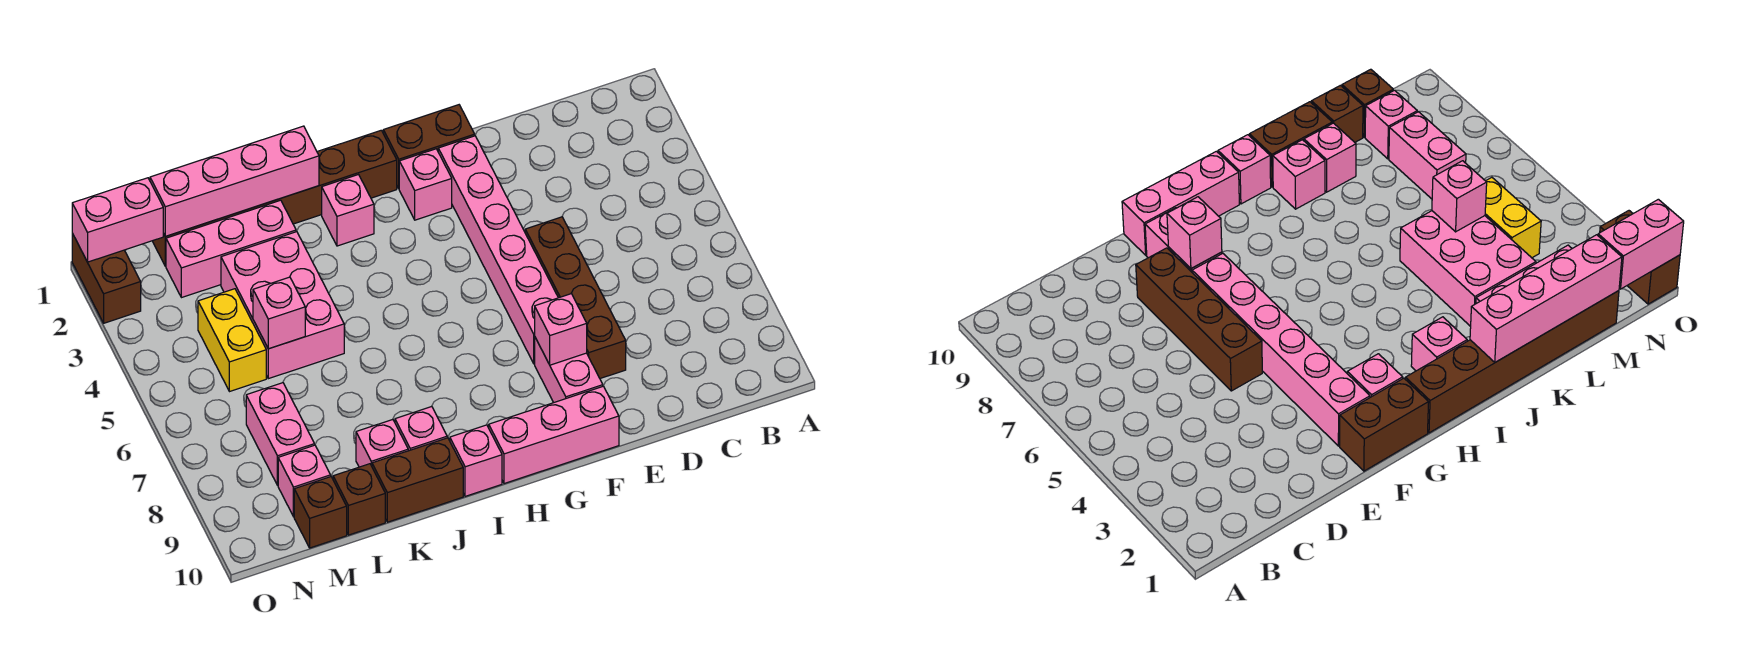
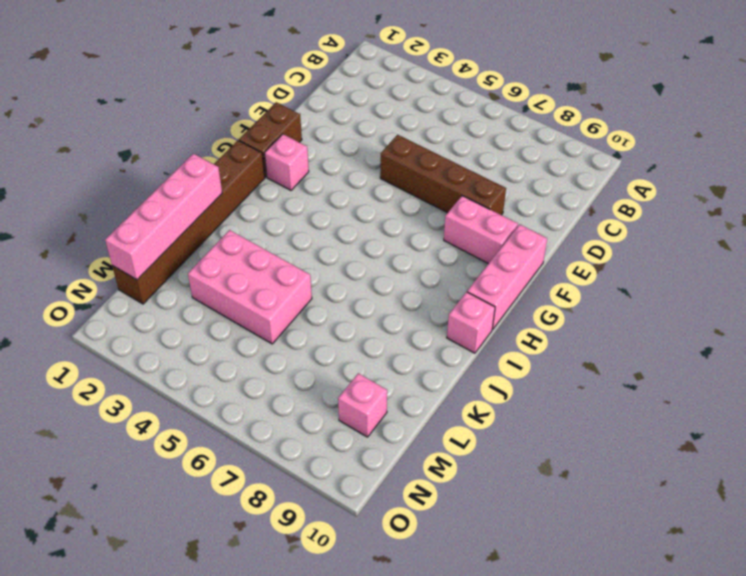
none -> pink brick F2:F7 level 1
none -> pink brick I2 level 1
none -> pink brick J9 level 1

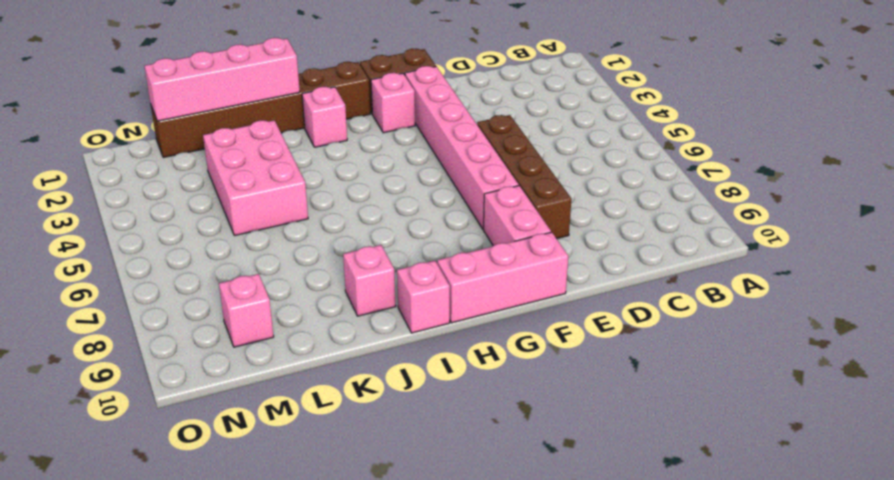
none -> brown brick J10:K10 level 1
none -> pink brick K2:M2 level 1
none -> pink brick K9 level 1

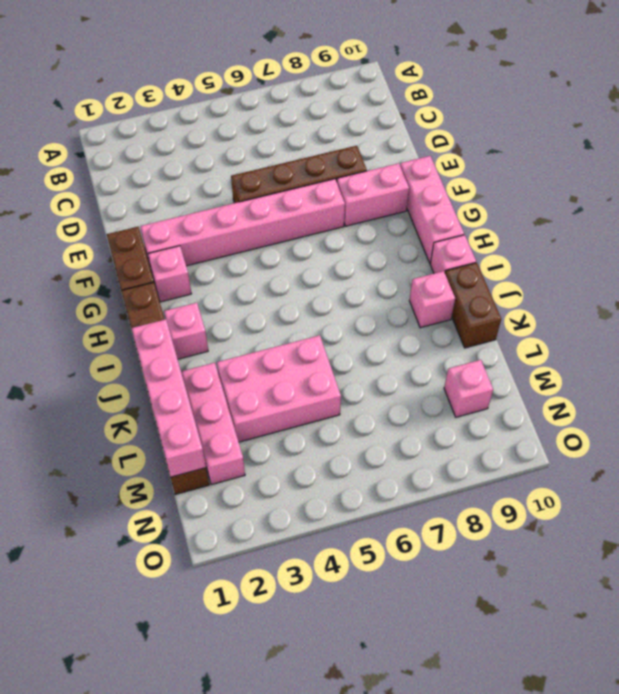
none -> pink brick K9 level 1
none -> brown brick L10 level 1
none -> yellow brick M4:M5 level 1

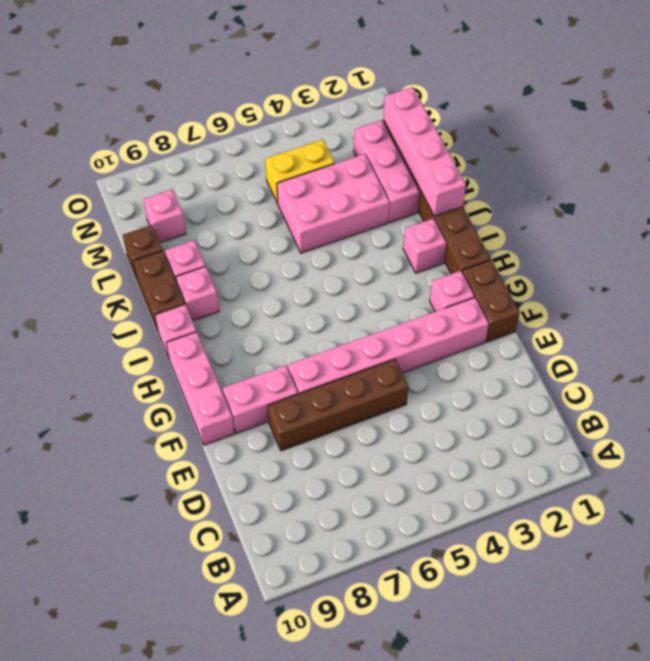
none -> pink brick M7:M8 level 1
none -> brown brick M10 level 1
none -> brown brick O1:O2 level 1

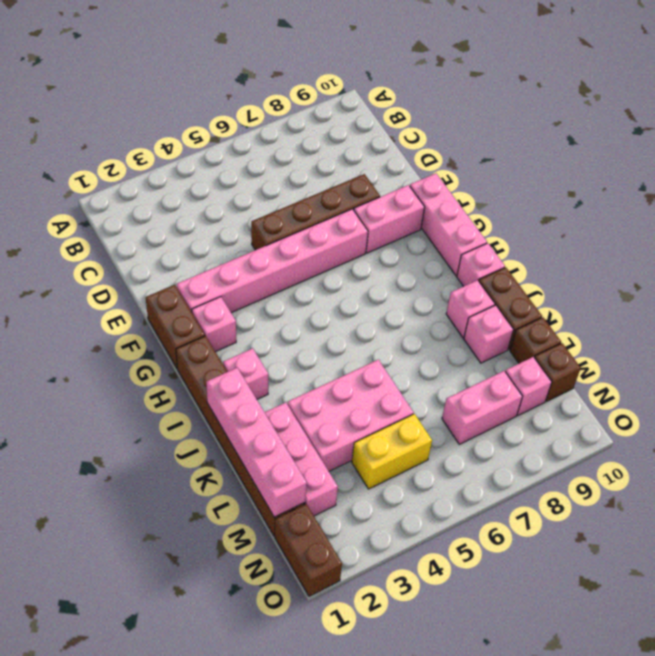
brown brick N1:O1 level 1 -> brown brick O1:O2 level 1
none -> pink brick F8 level 2
none -> pink brick L5 level 2
none -> pink brick N1:O1 level 2

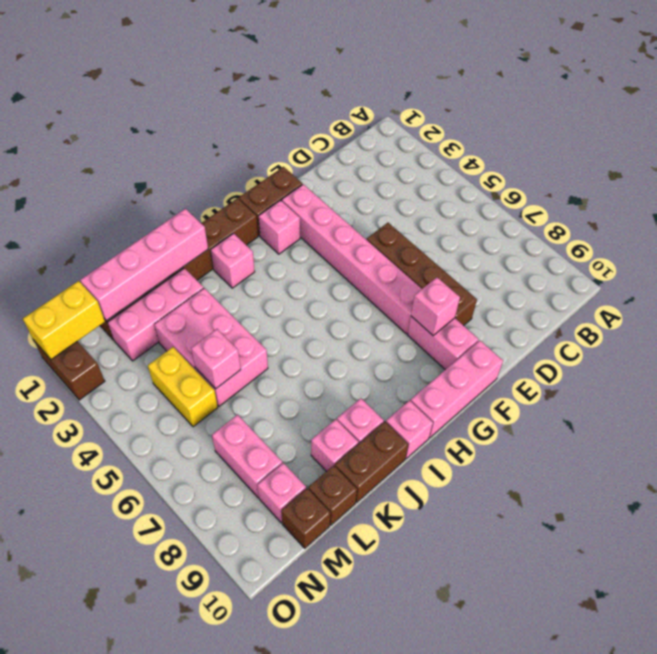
yellow brick N1:O1 level 2 -> pink brick N1:O1 level 2

